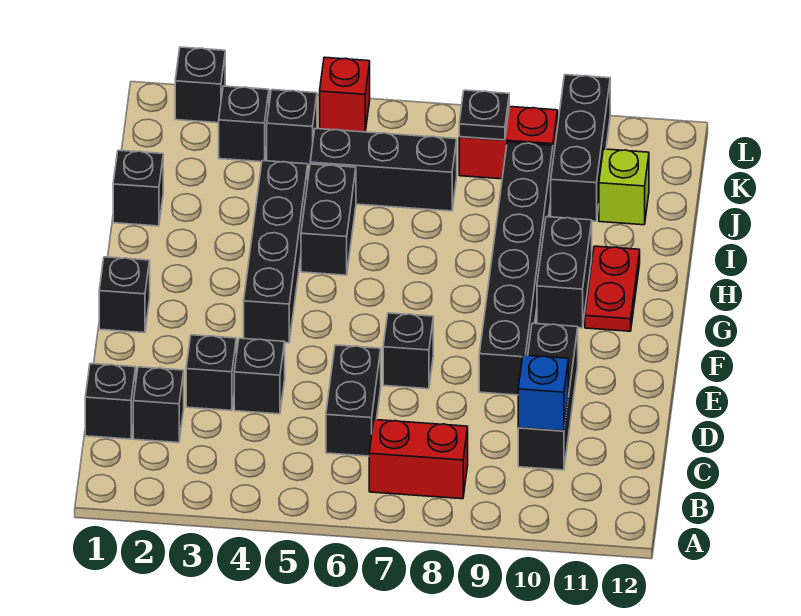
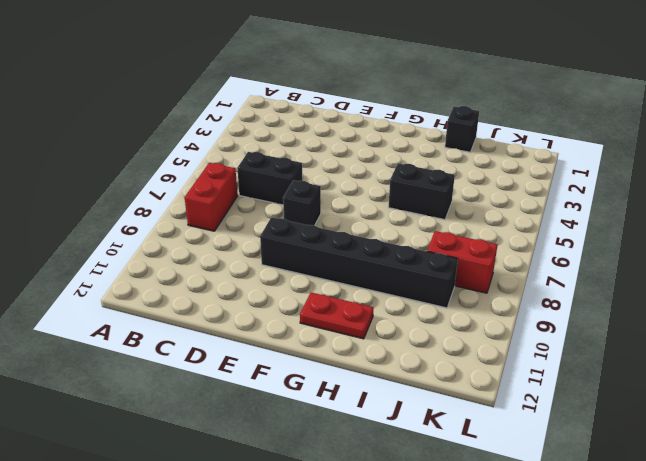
red brick J8:K8 level 1 -> red brick K8:K9 level 1
none -> black brick C1 level 1
none -> black brick C2 level 1
none -> black brick C10:E10 level 1

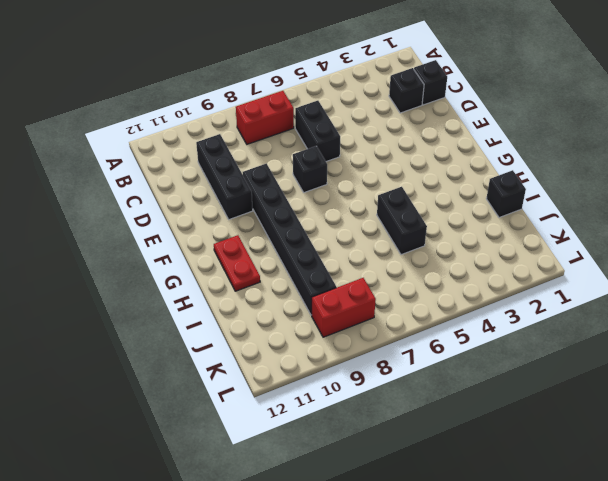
none -> black brick D3 level 1
none -> black brick D4 level 1
none -> black brick F1 level 1

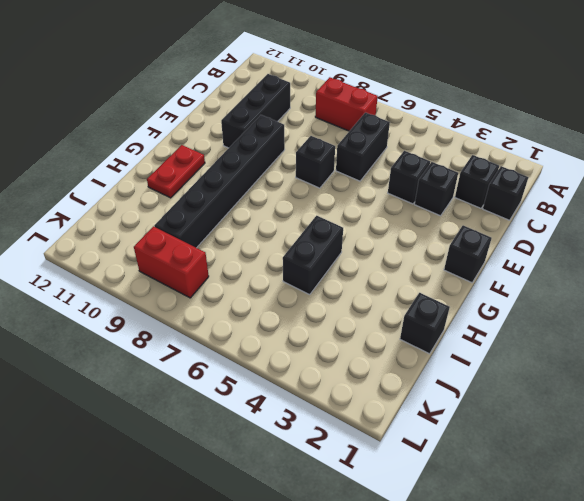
none -> black brick F4:I4 level 1
none -> black brick G10:H10 level 1
none -> black brick J5:J7 level 1

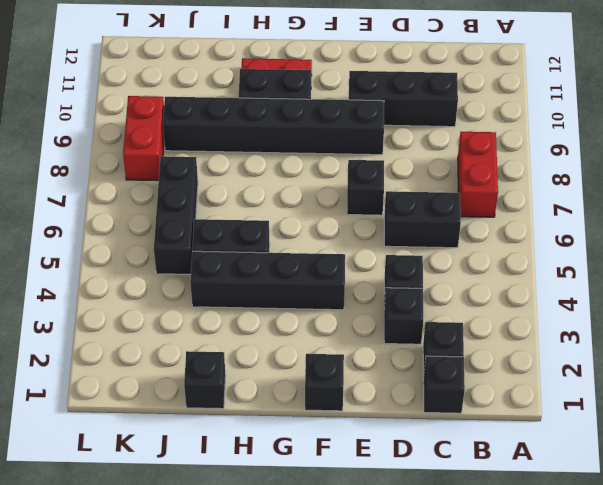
none -> black brick J10:L10 level 1
none -> lime brick J11 level 1
none -> black brick K3 level 1

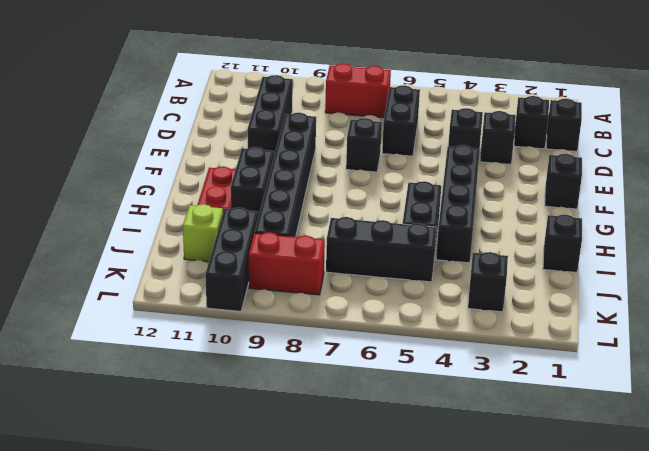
none -> black brick K4 level 1
none -> black brick L2 level 1
none -> red brick L5 level 1

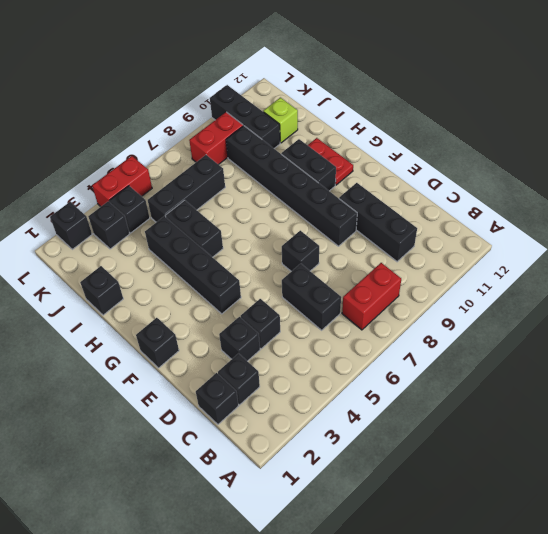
red brick L4:L5 level 1 -> red brick L5 level 1
none -> blue brick C10 level 2
none -> black plate K8 level 2

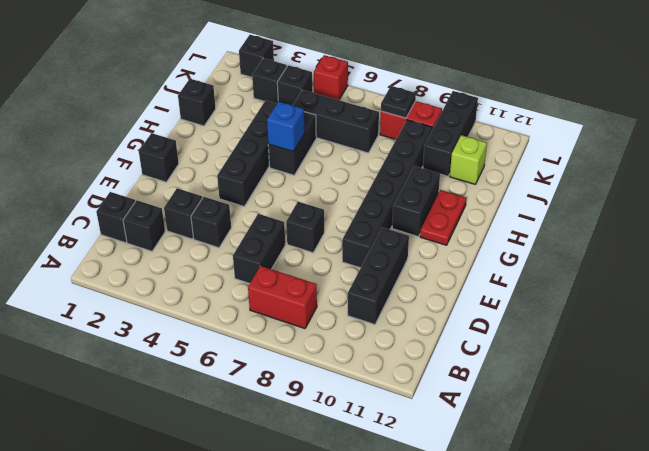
blue brick H5 level 2 -> blue brick C10 level 2

